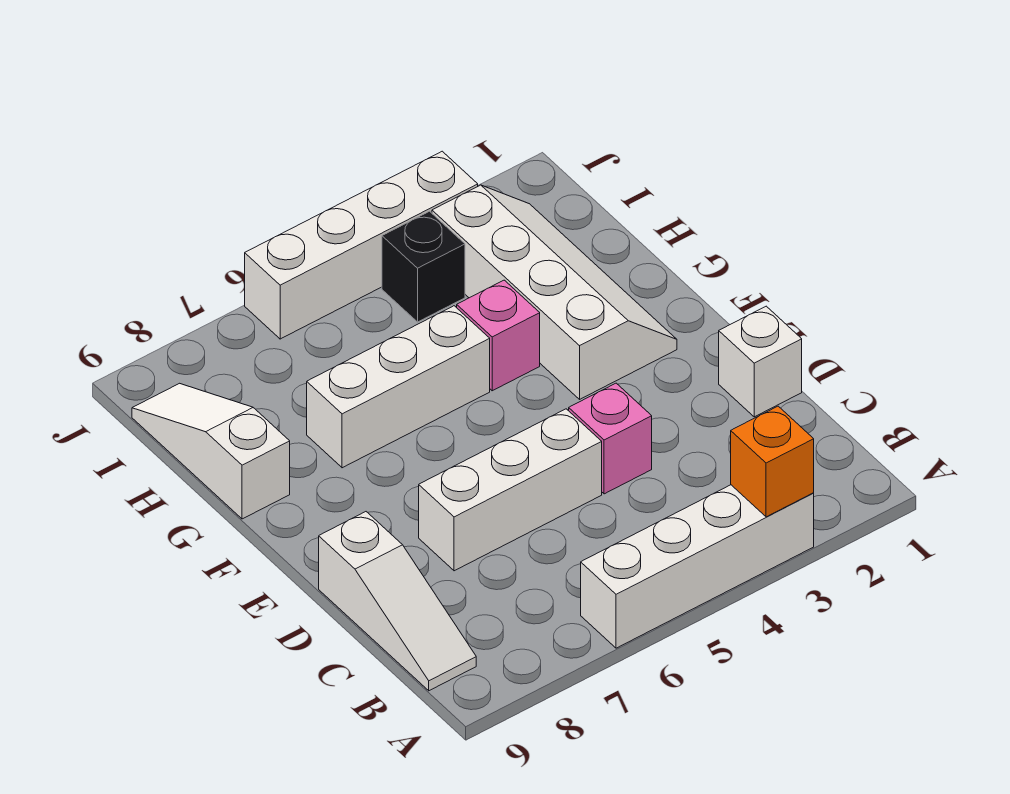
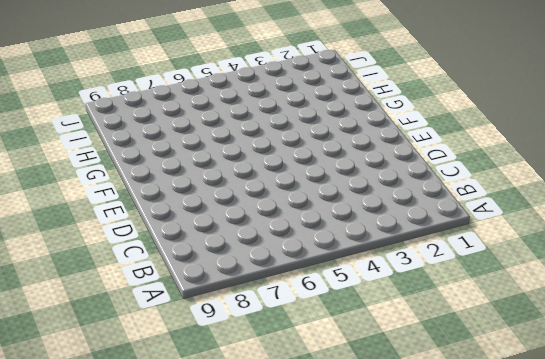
none -> white brick A3:A6 level 1
none -> white slope B9:D9 level 1 top D
none -> white brick D1 level 1

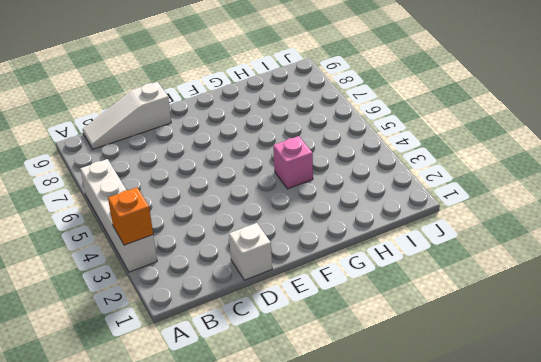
none -> pink brick D4 level 1
none -> white brick D5:D7 level 1
none -> white slope F2:I3 level 1 top 3

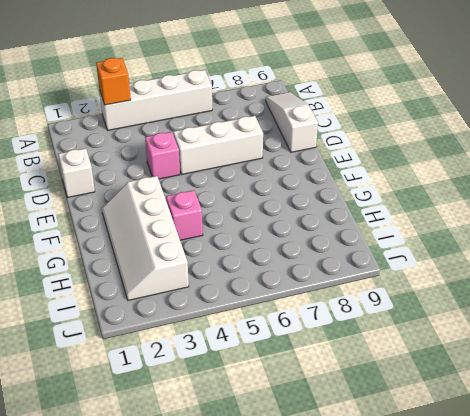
none -> white brick G5:G7 level 1
none -> white slope G9:I9 level 1 top G
none -> black brick I4 level 1

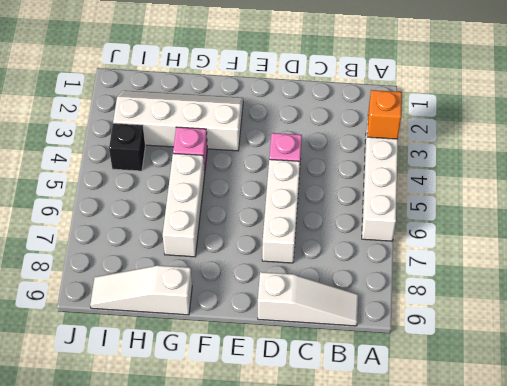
none -> white brick D1 level 1
none -> white brick J3:J6 level 1

